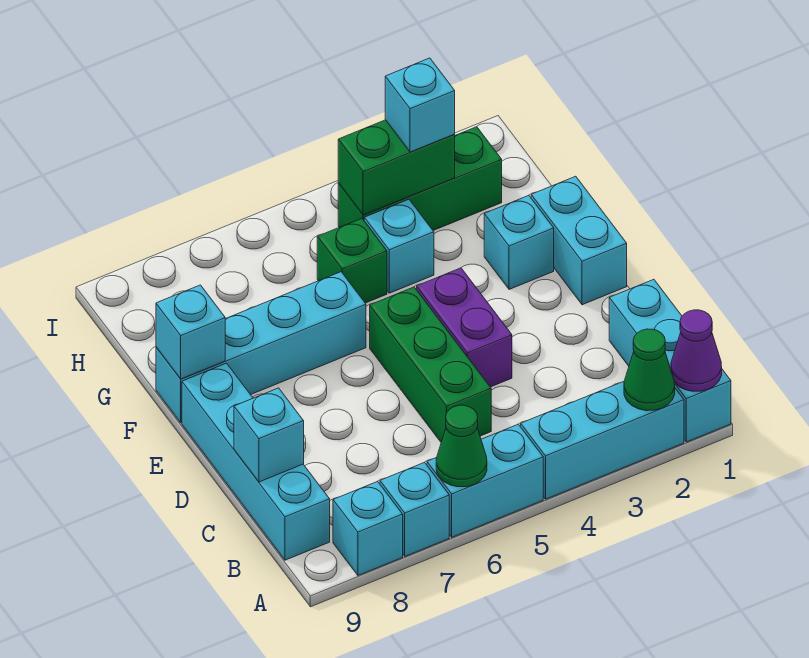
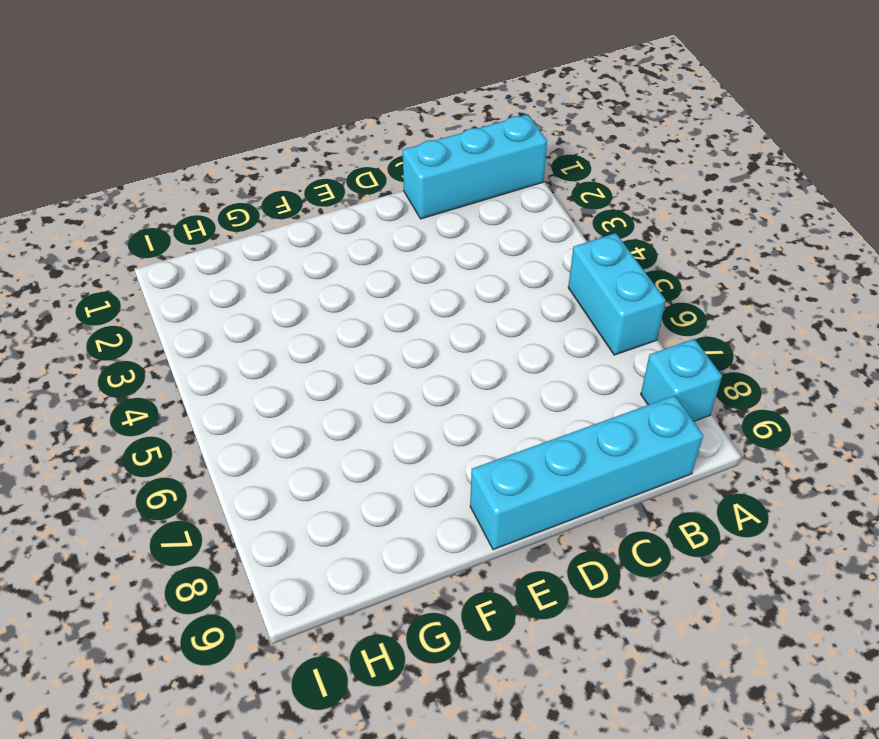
none -> cyan brick A2:A4 level 1
none -> cyan brick A7 level 1
none -> green brick C5:E5 level 1

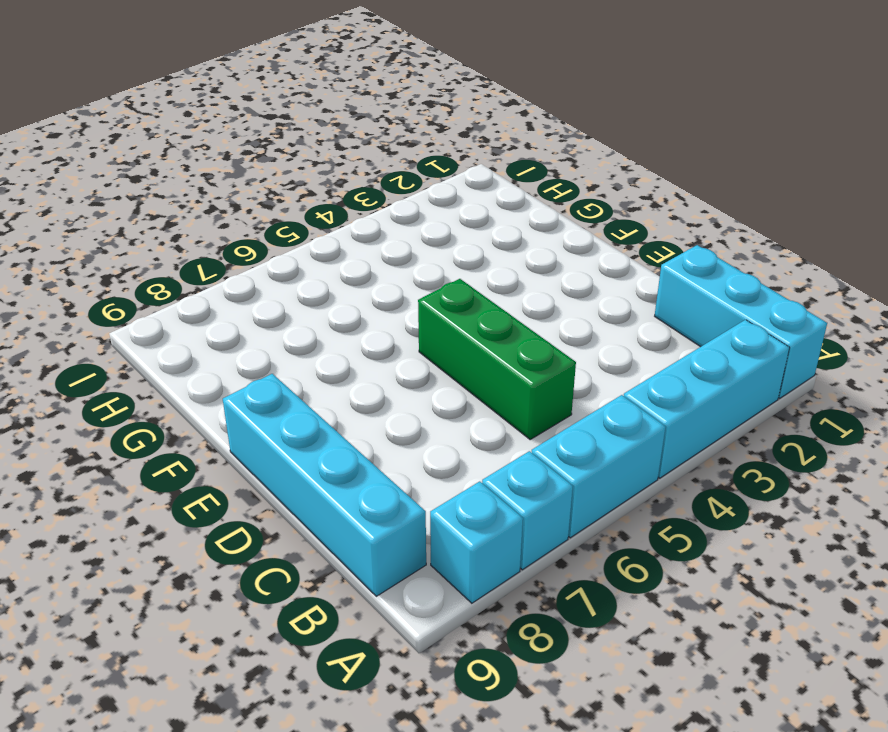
none -> purple brick D4:E4 level 1
none -> cyan brick E1:F1 level 1
none -> cyan brick F2 level 1

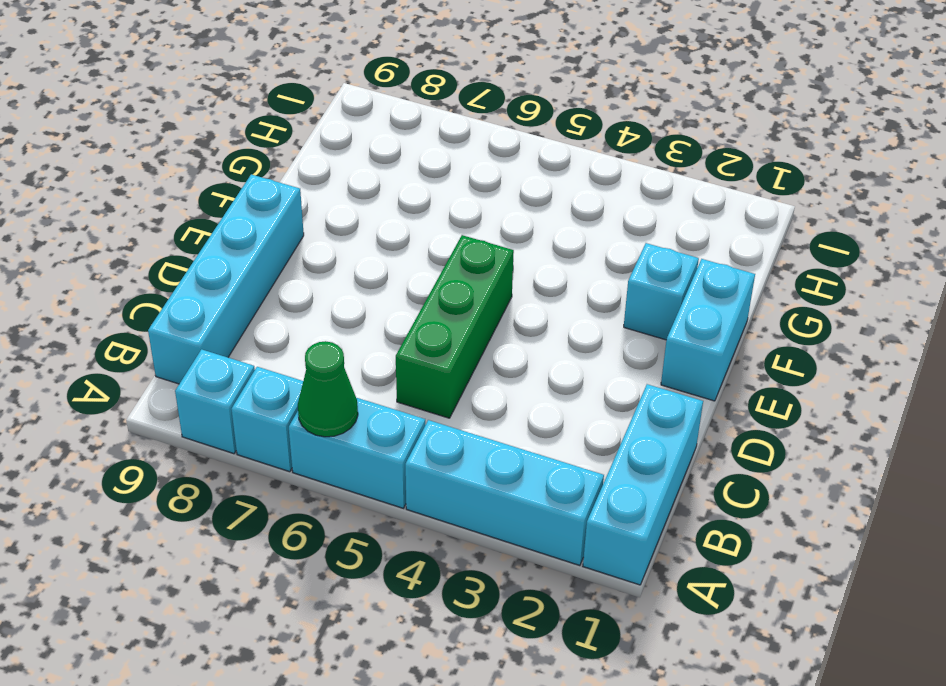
none -> purple brick D4:E4 level 1
none -> cyan brick F6:F9 level 1
none -> cyan brick G4 level 1

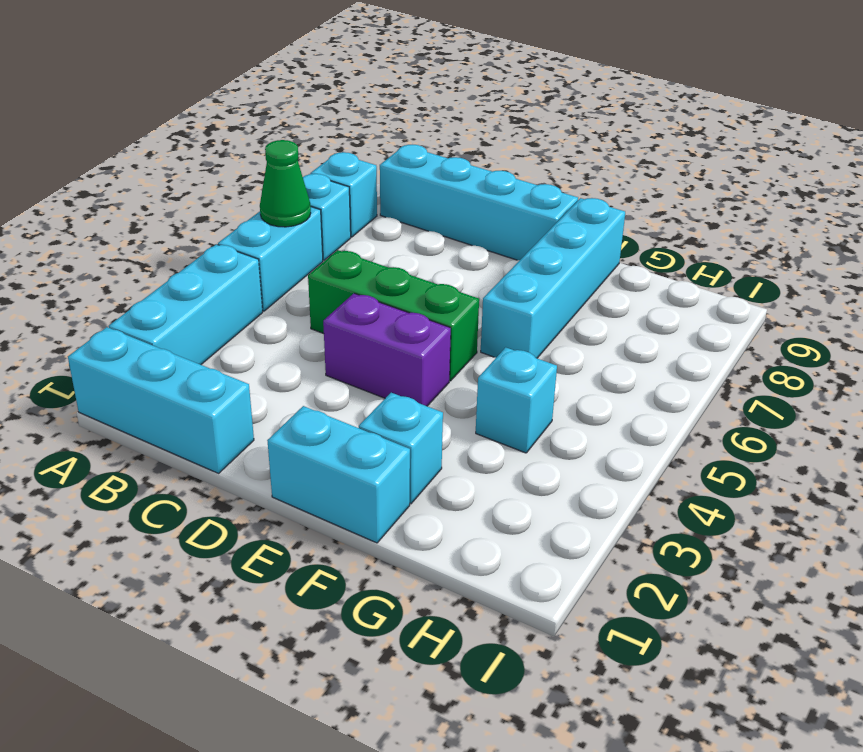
none -> green brick G5 level 1
none -> green brick H2:H4 level 1
none -> purple cone A1 level 2

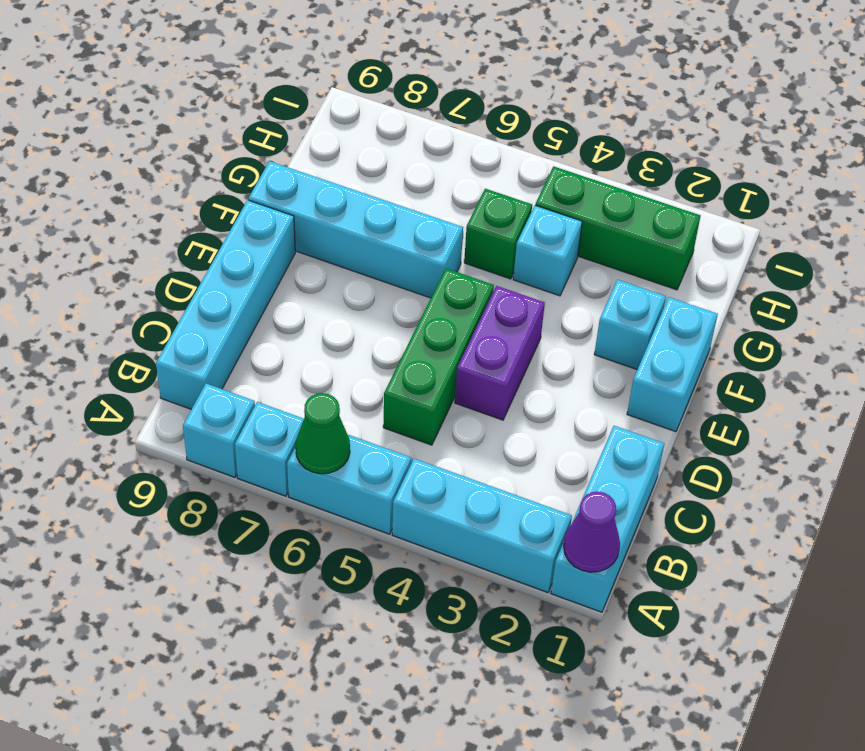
none -> green cone A2 level 2
none -> cyan brick C9 level 2
none -> cyan brick F9 level 2

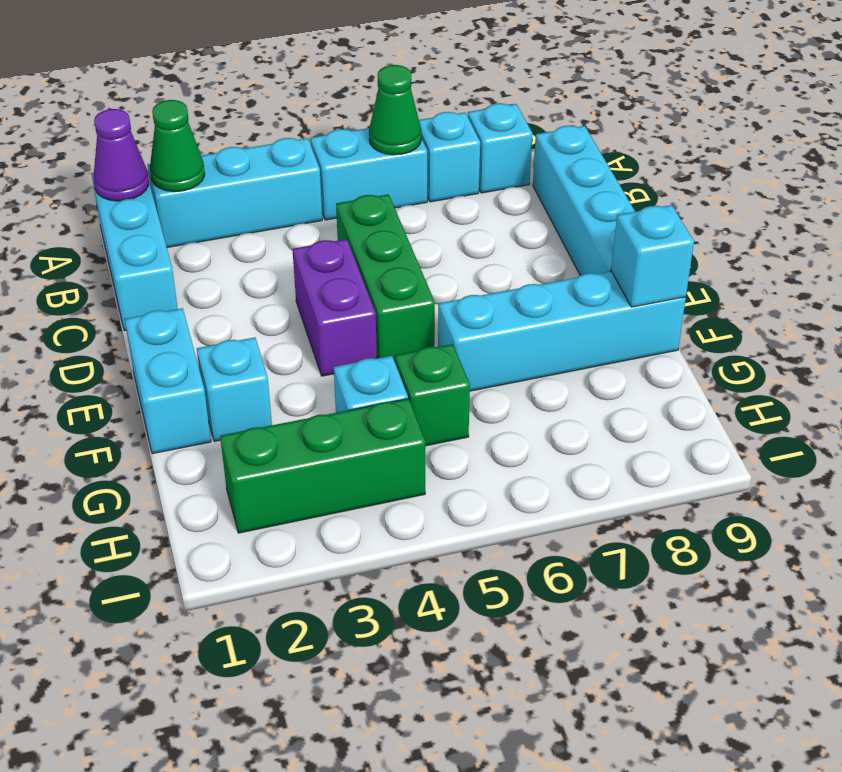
none -> cyan brick C9 level 2
none -> green brick H3:H4 level 2
none -> cyan brick H3 level 3

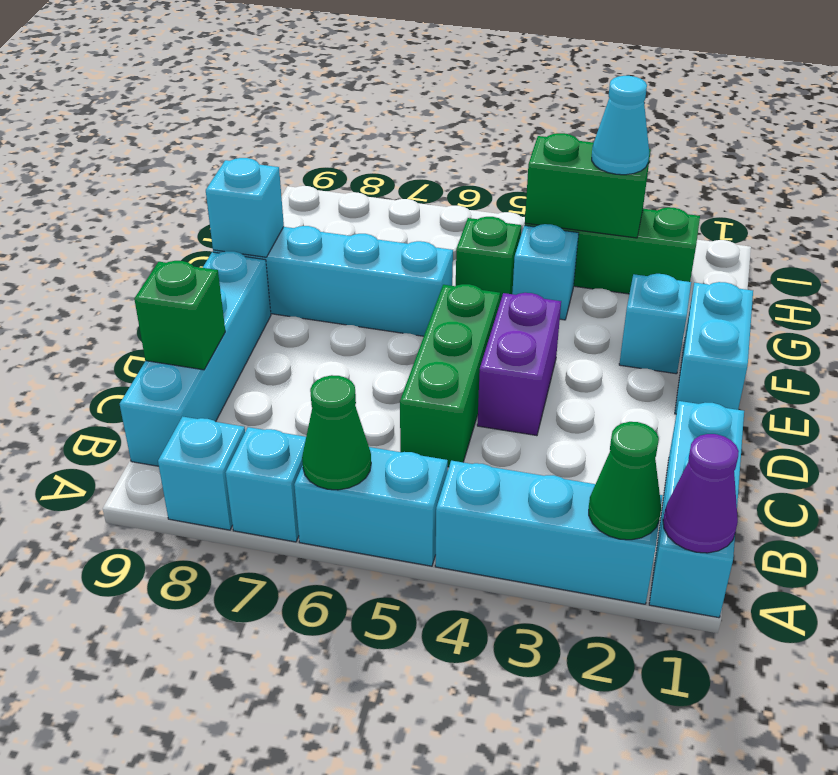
green brick C9 level 2 -> cyan brick C9 level 2
cyan cone H3 level 3 -> cyan brick H3 level 3

